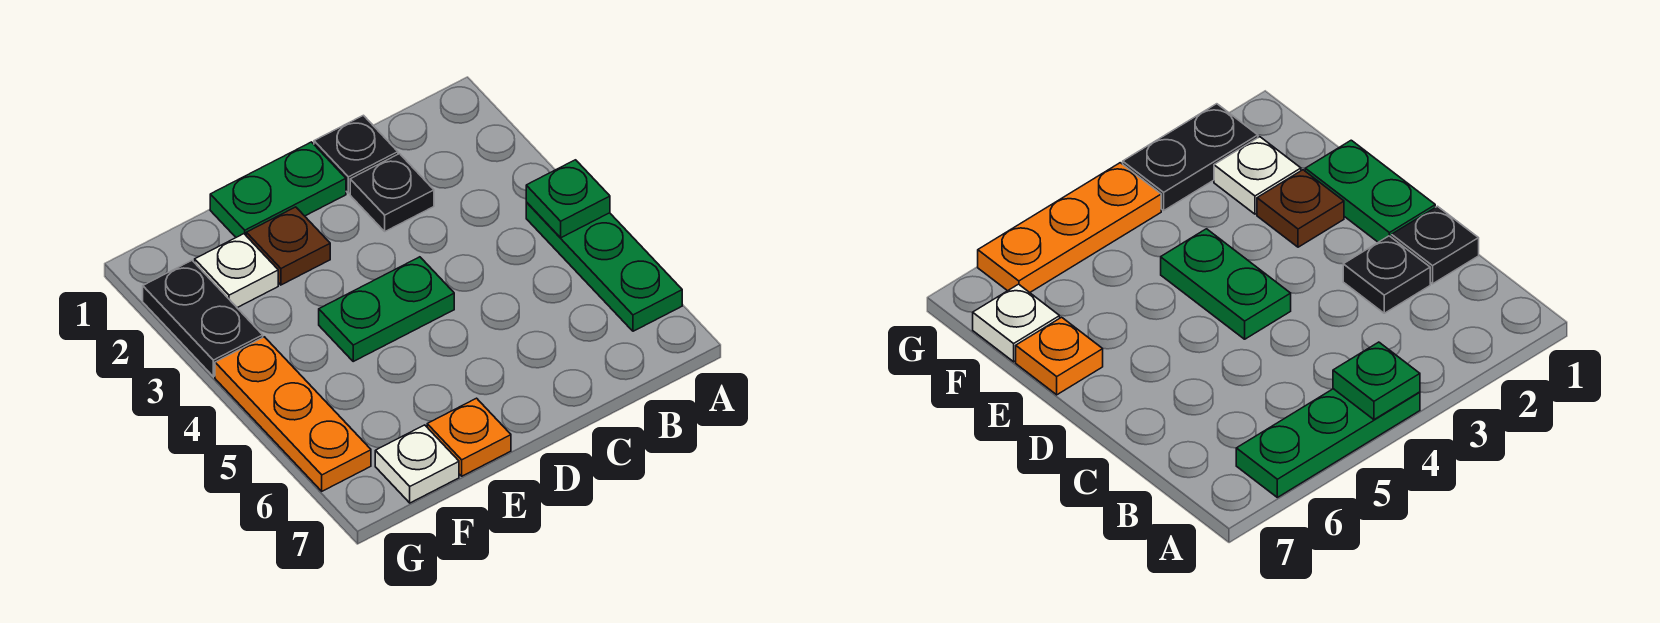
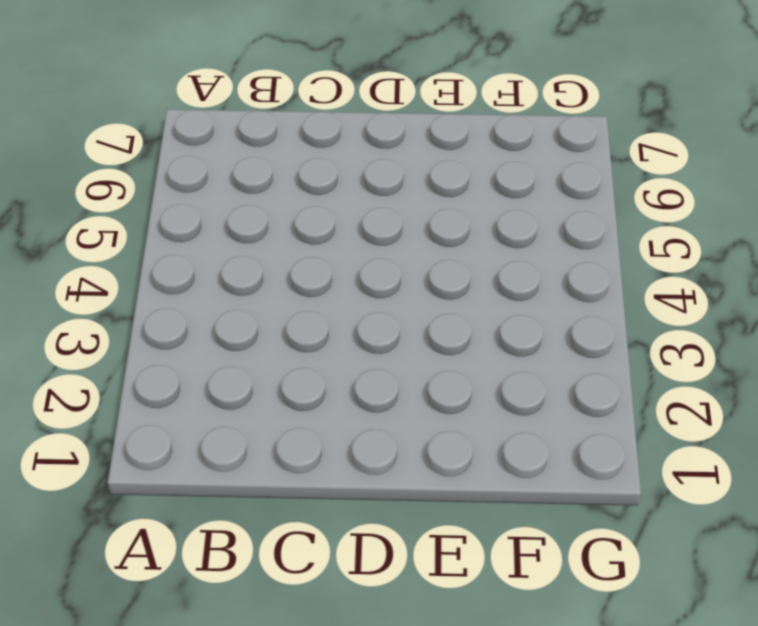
none -> green plate A4:A6 level 1
none -> black plate C1 level 1
none -> black plate C2 level 1

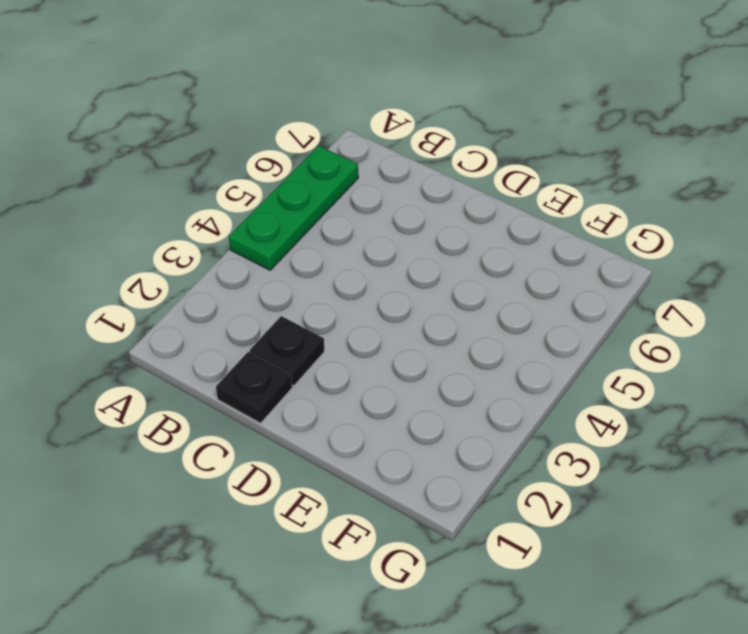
none -> green plate D1:E1 level 1
none -> green plate D4:E4 level 1
none -> brown plate E2 level 1

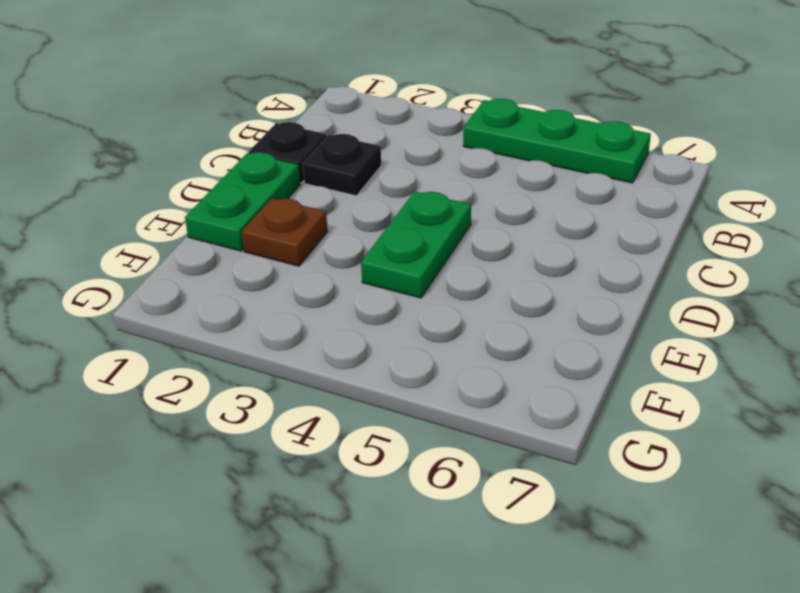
none -> orange plate E7 level 1
none -> white plate F2 level 1
none -> white plate F7 level 1

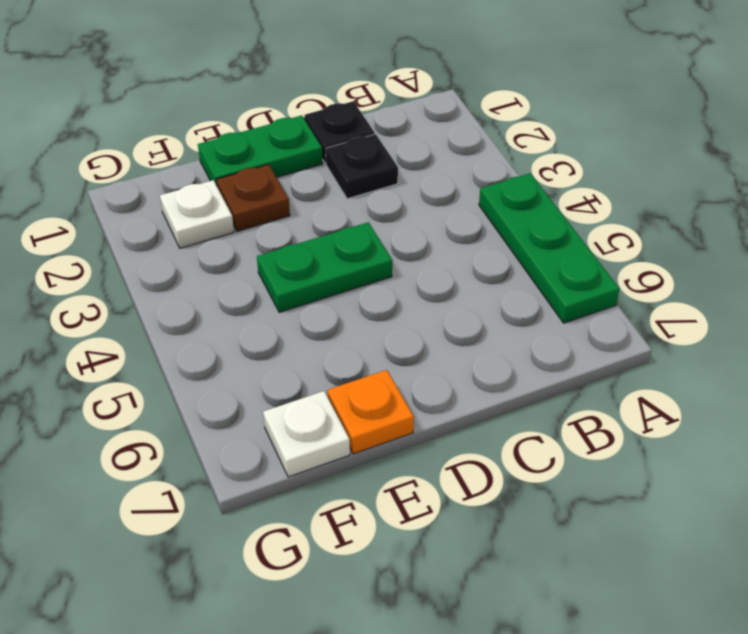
none -> black plate G2:G3 level 1
none -> orange plate G4:G6 level 1
none -> green plate A4 level 2

